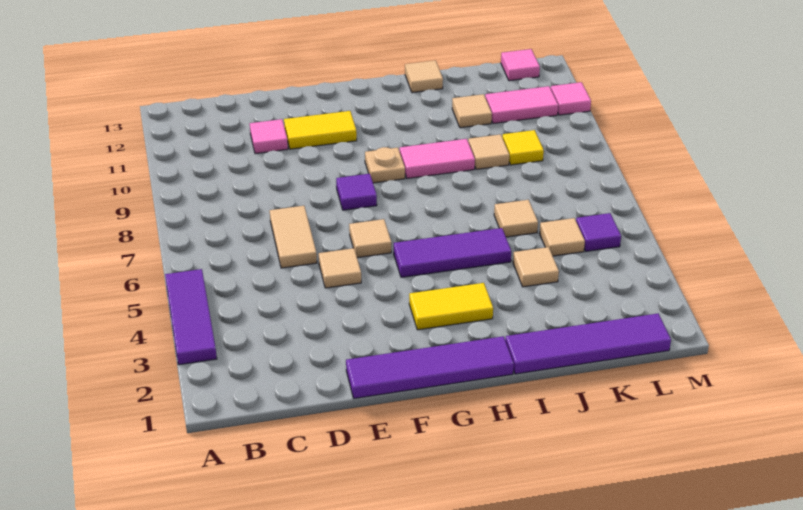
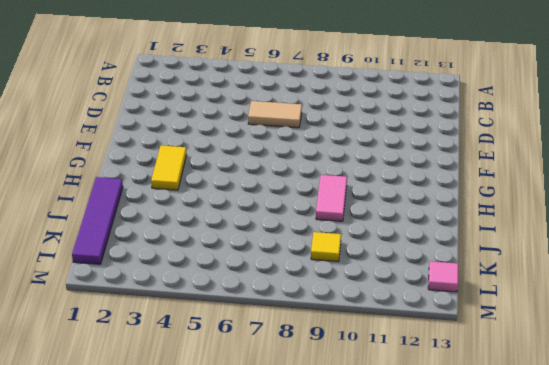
none -> purple tile A3:A5 level 1
none -> pink tile D11 level 1
none -> purple tile E1:H1 level 1

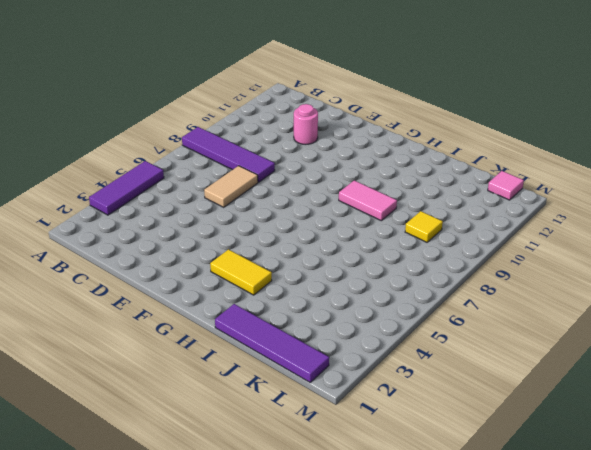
purple tile A8:D8 level 1 -> purple tile E1:H1 level 1
pink round brick D11 level 1 -> pink tile D11 level 1
none -> tan tile E5 level 1
none -> yellow tile E11:F11 level 1
none -> tan tile F6 level 1

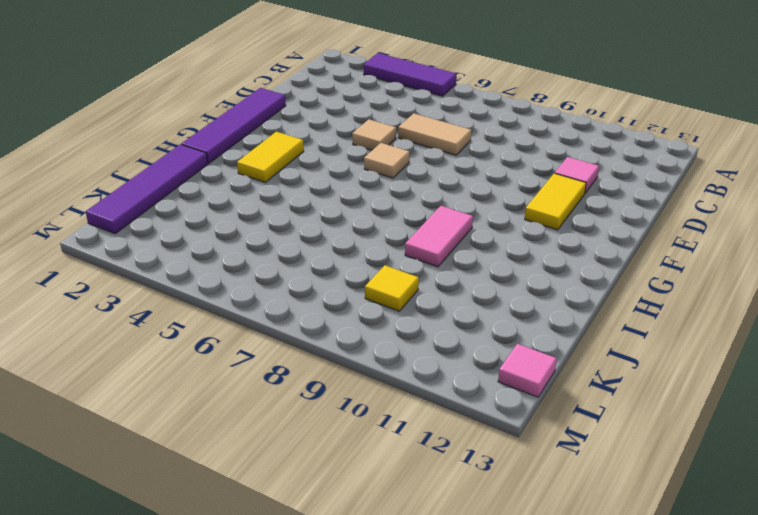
none -> purple tile F8 level 1
none -> purple tile G5:I5 level 1
none -> tan plate G9 level 1

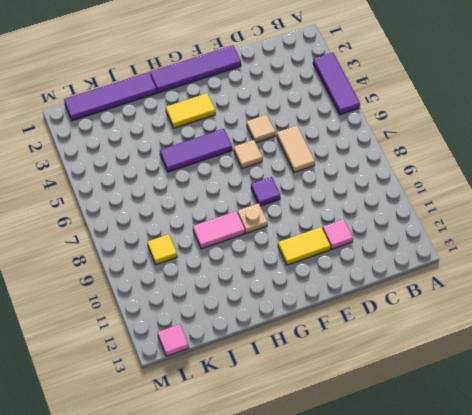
none -> tan tile I13 level 1
none -> tan tile J4 level 1
none -> tan tile J6 level 1

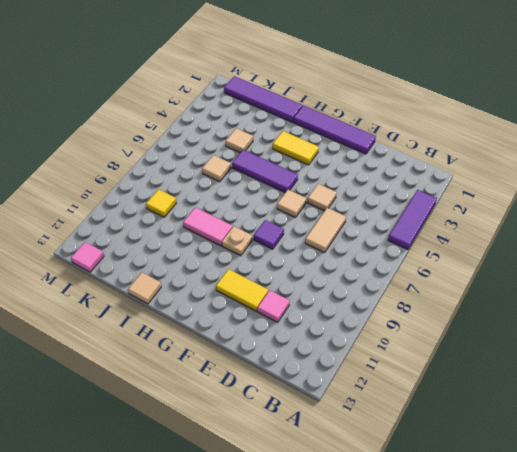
none -> tan tile J9 level 1
none -> tan tile J11 level 1
none -> tan tile K5 level 1

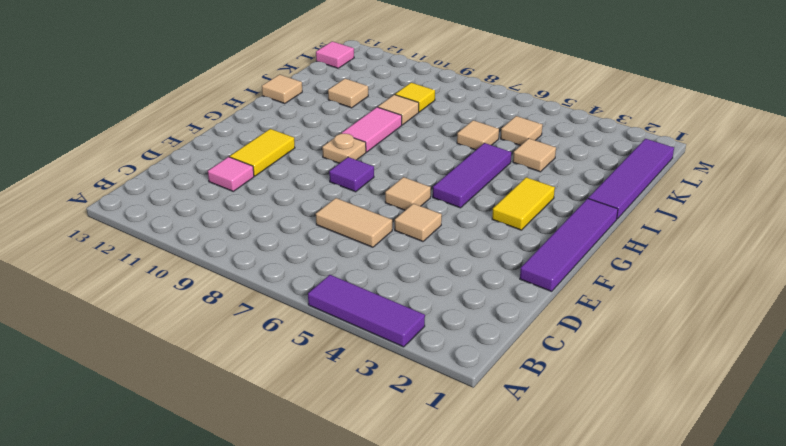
none -> pink tile K11:L11 level 1
none -> purple tile L5 level 1
none -> pink tile M11 level 1

